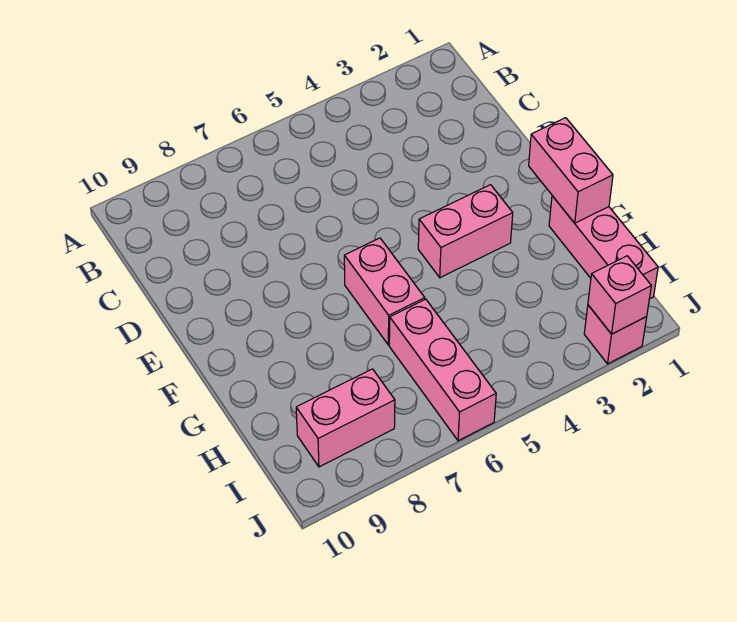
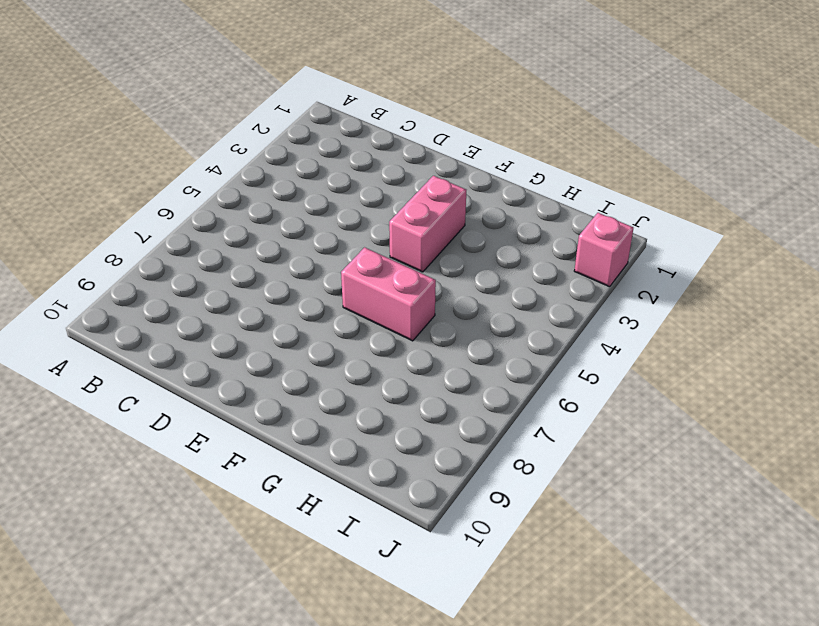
none -> pink brick G1:I1 level 1
none -> pink brick H6:J6 level 1

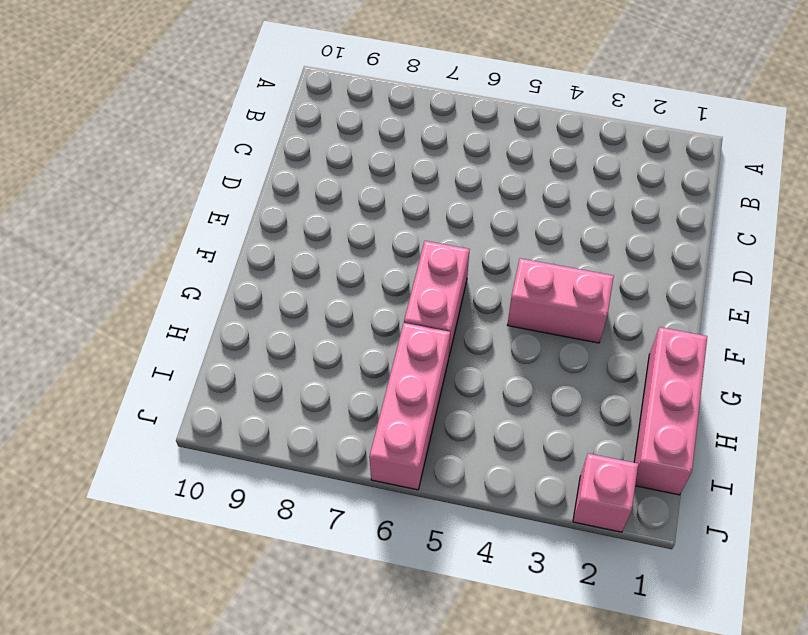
none -> pink brick I8:I9 level 1
none -> pink brick F1:G1 level 2

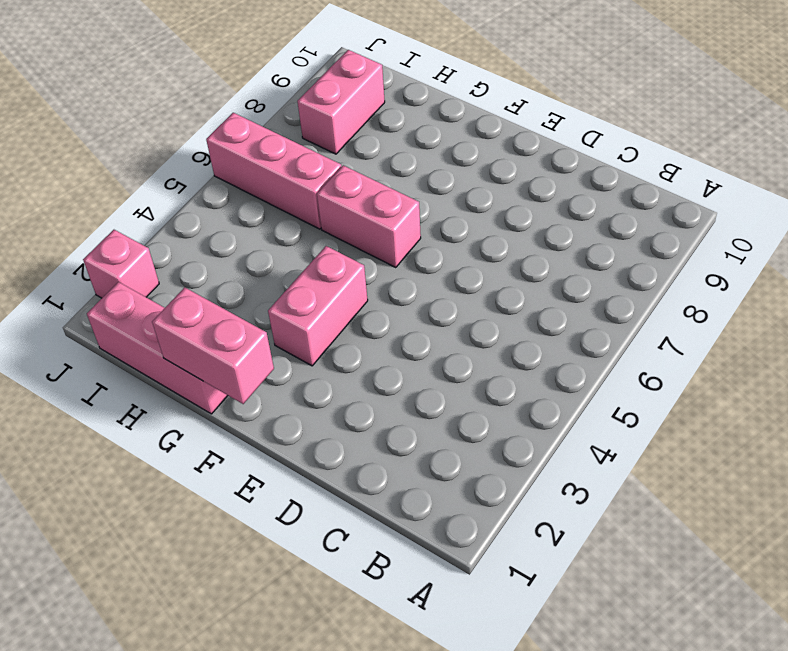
none -> pink brick J2 level 2

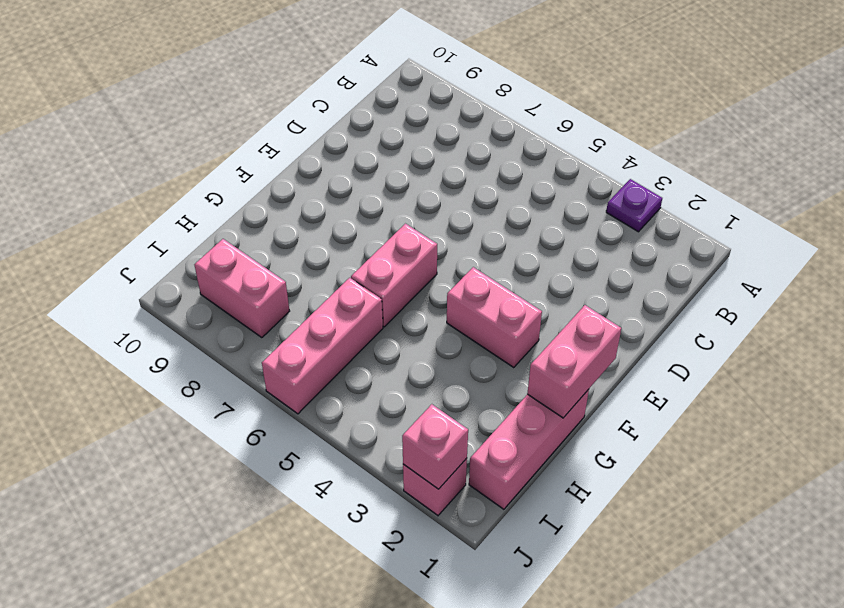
purple plate A3 level 1 -> none

